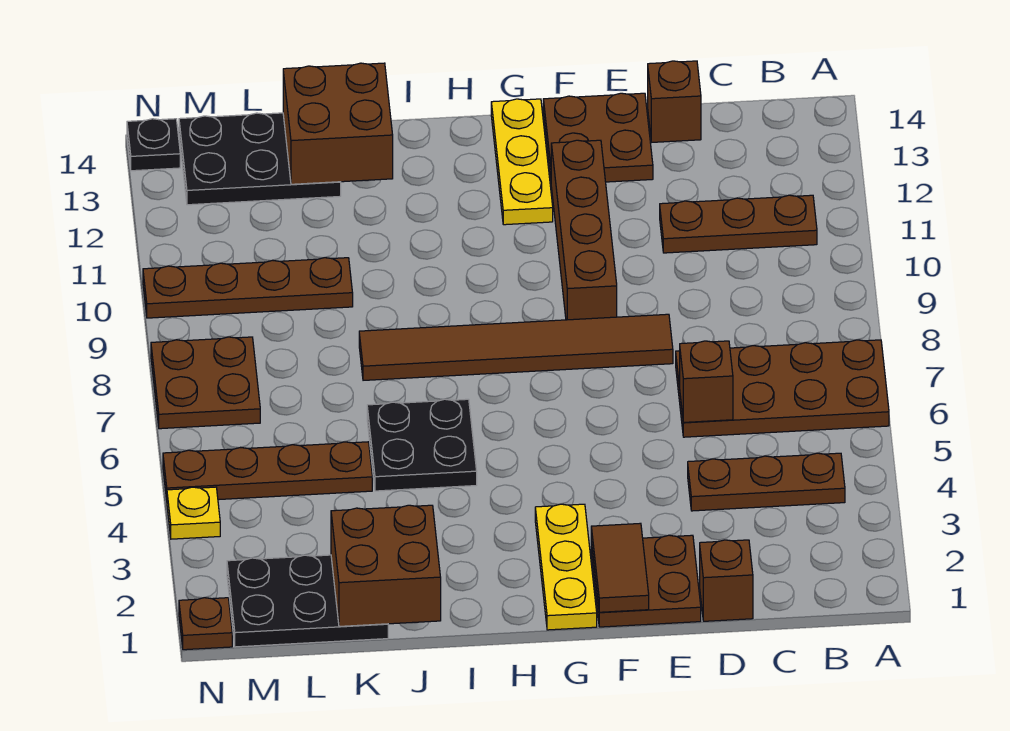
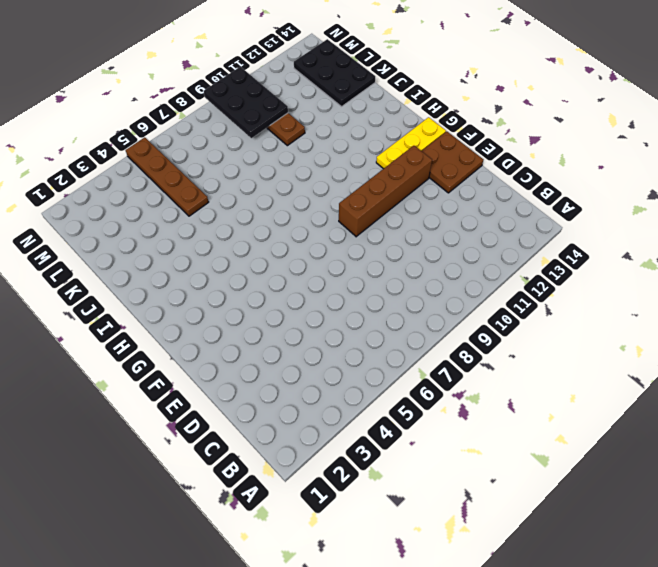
black plate L9:N10 level 2 -> black plate K1:M2 level 1
none -> brown plate A6:D7 level 1
none -> brown plate B4:D4 level 1
none -> brown plate B11:D11 level 1

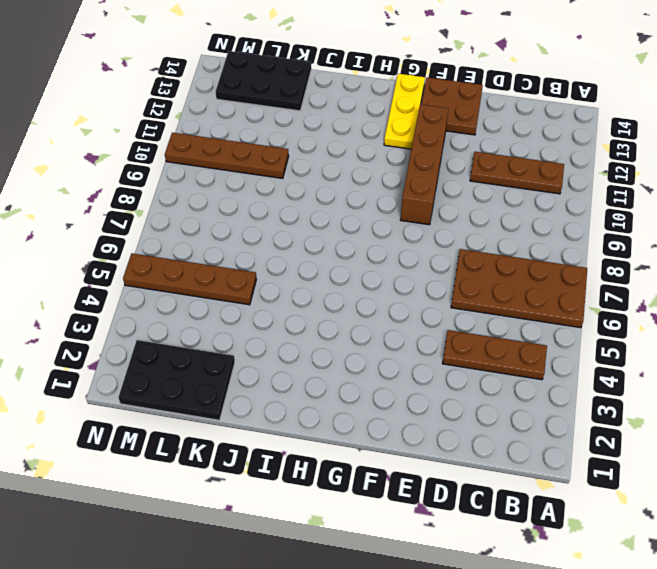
none -> brown brick D1 level 1
none -> brown brick D14 level 1
none -> brown plate E1:F2 level 1

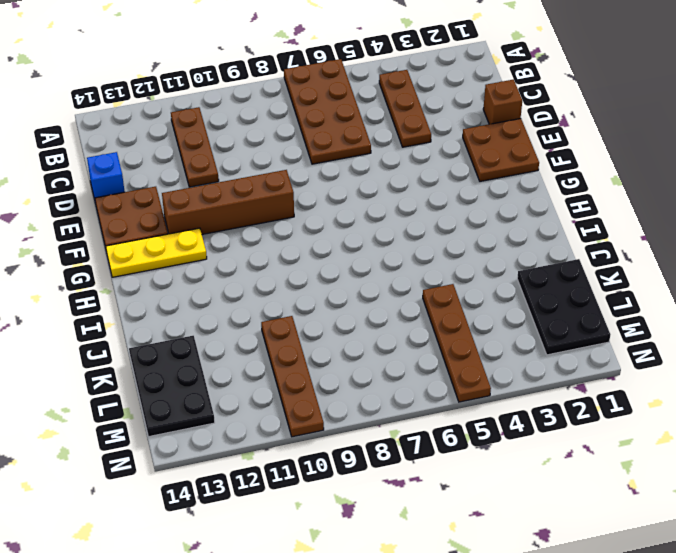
blue brick D14 level 1 -> brown brick D14 level 1
none -> brown tile E8:J8 level 1
none -> yellow plate G1:G3 level 1
none -> black plate I5:J6 level 1

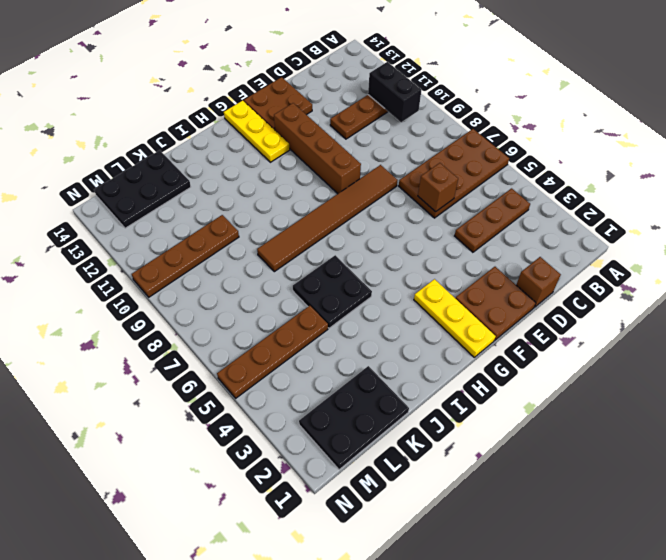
black brick B10:B11 level 2 -> none
none -> brown brick D14 level 1
none -> brown plate M7:N8 level 1
none -> brown plate N1 level 1

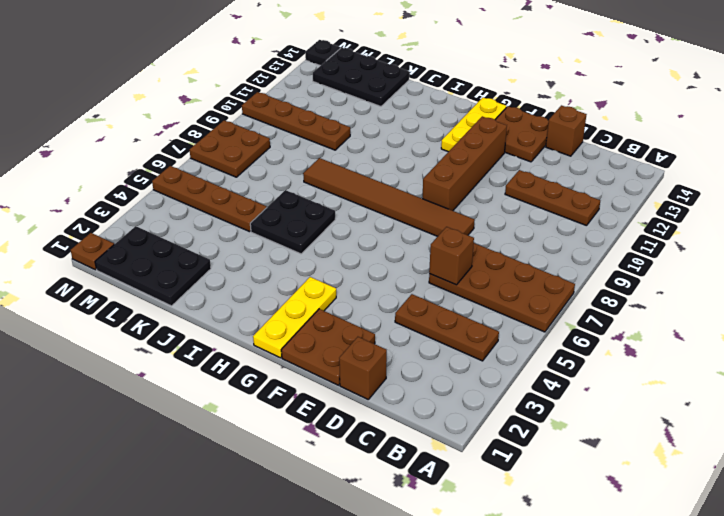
none -> yellow plate N4 level 1
none -> brown tile F1:F2 level 2
none -> brown brick J1:K2 level 2

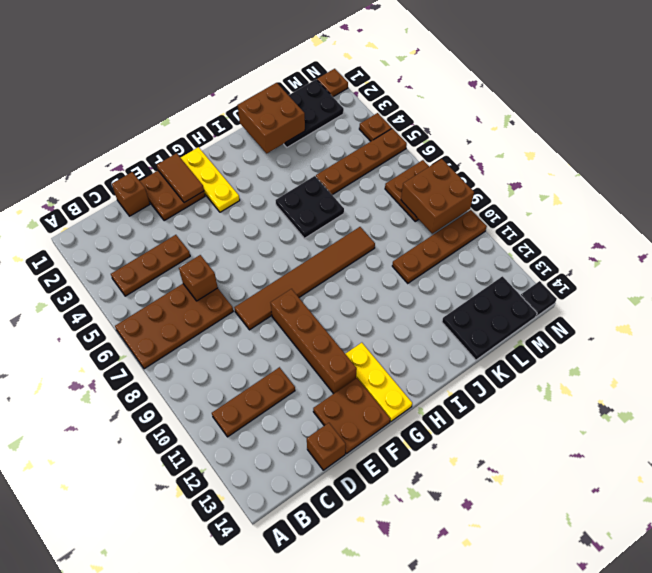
brown brick M8:N9 level 2 -> brown brick J13:K14 level 2
brown plate N4 level 1 -> yellow plate N4 level 1

